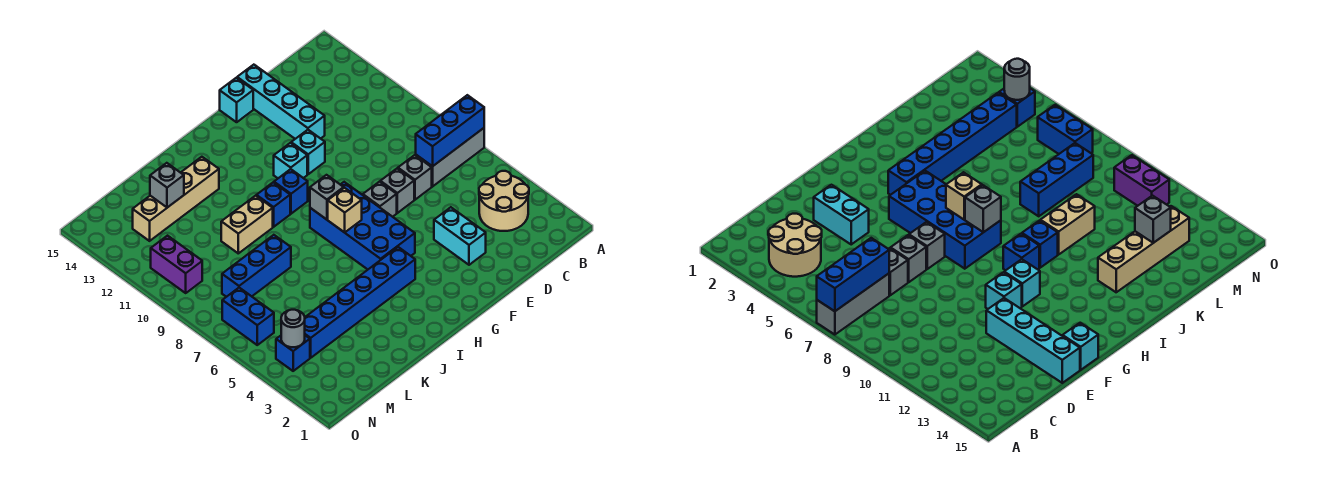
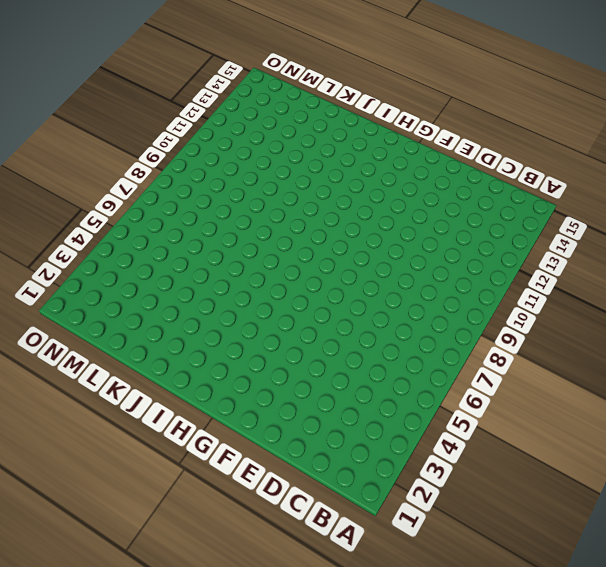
none -> grey brick A7:C7 level 1
none -> tan round brick B3:C4 level 1
none -> grey brick D7 level 1

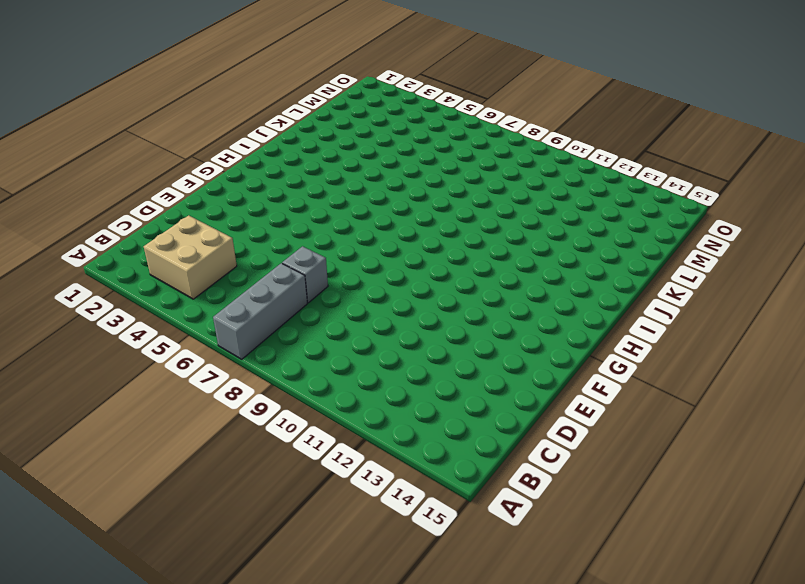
tan brick B3:C4 level 1 -> tan round brick B3:C4 level 1
none -> cyan brick E3:E4 level 1
none -> grey brick E7 level 1
none -> cyan brick E12:E15 level 1

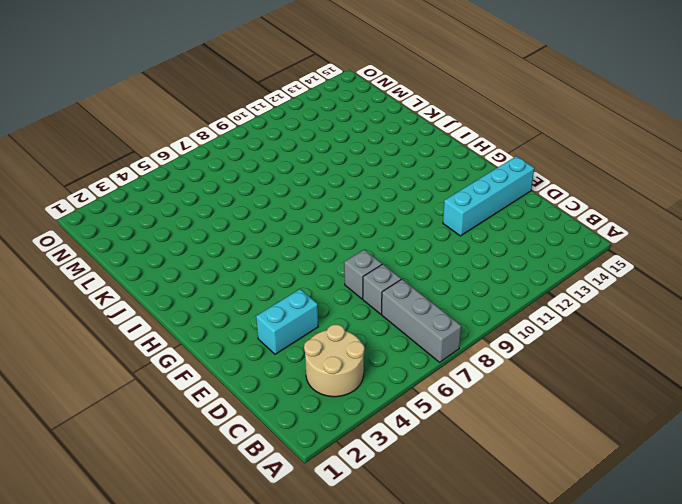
none -> grey brick F7 level 1
none -> cyan brick F11 level 1
none -> cyan brick F15 level 1

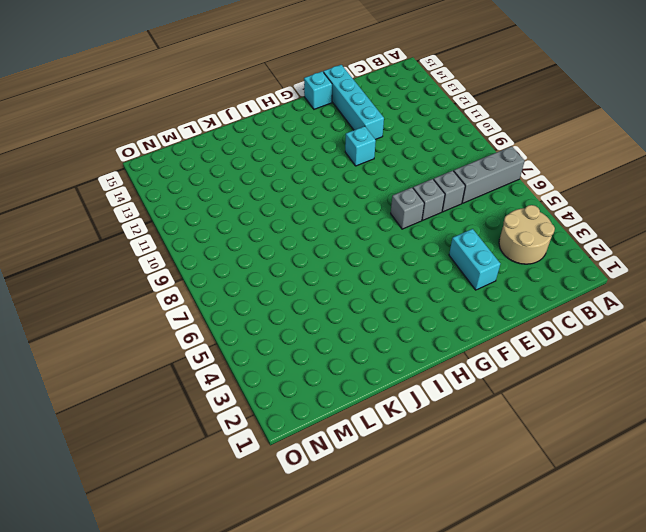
none -> blue brick G5:H8 level 1
none -> cyan brick G11 level 1
none -> blue brick H4:M4 level 1

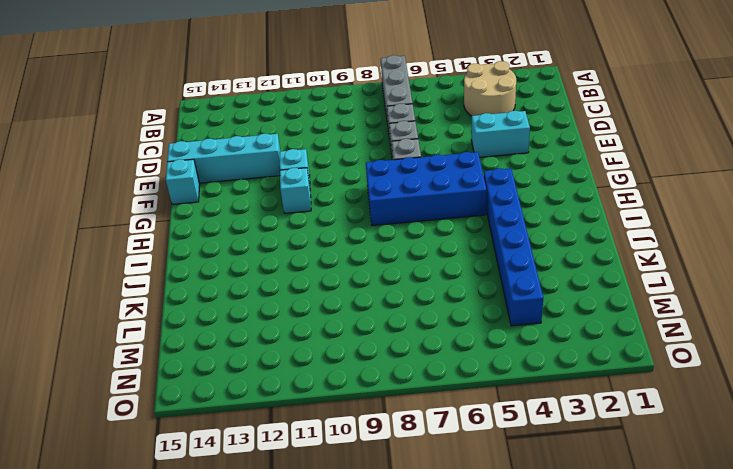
none -> blue brick H10 level 1
none -> blue brick I10 level 1
none -> tan brick J10:K10 level 1

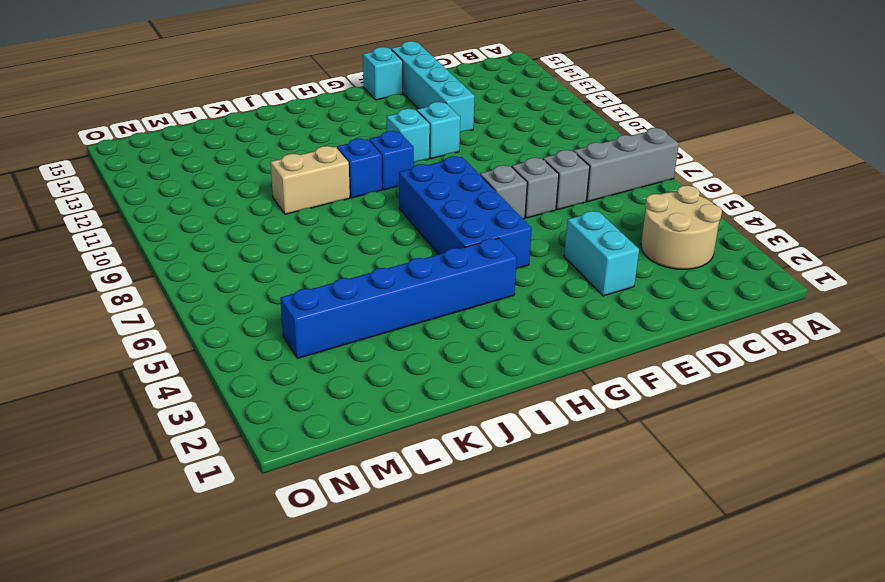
none -> tan brick J13:M13 level 1
none -> blue brick K8:M8 level 1
none -> blue brick N4 level 1

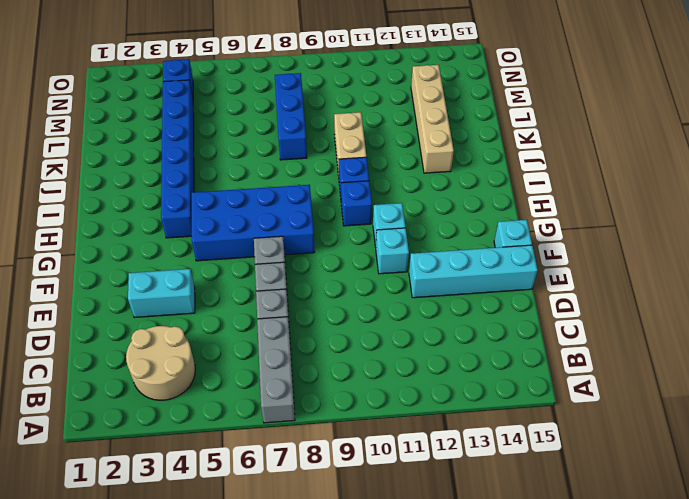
none -> blue brick N6:N7 level 1
none -> purple brick N10:N11 level 1
none -> blue brick A7:C7 level 2

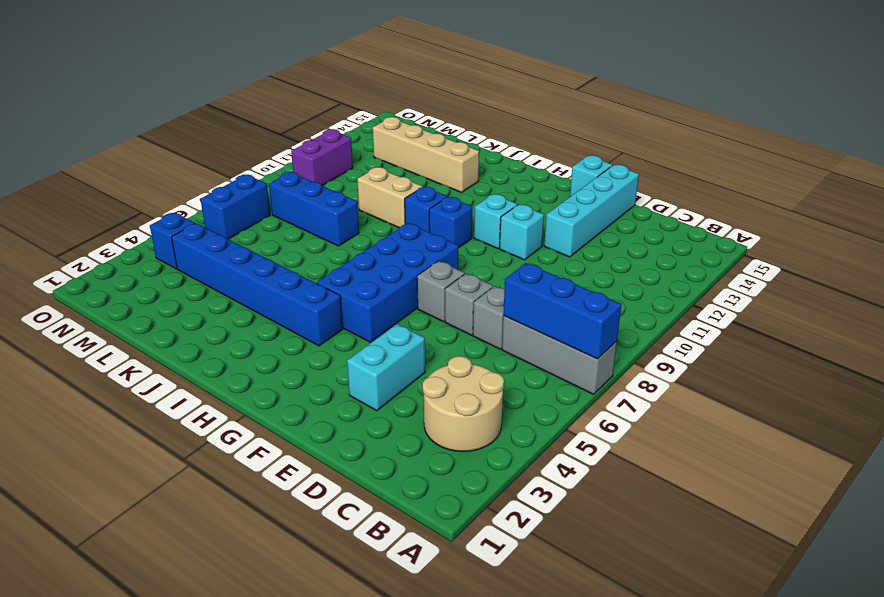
none -> tan brick H7 level 2
none -> grey brick H8 level 2
none -> grey brick L13 level 2

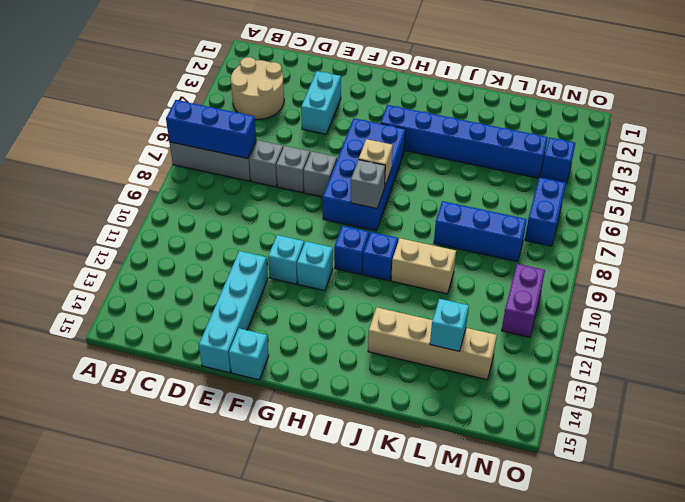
cyan brick L13 level 2 -> grey brick L13 level 2
none -> grey round brick N4 level 2

